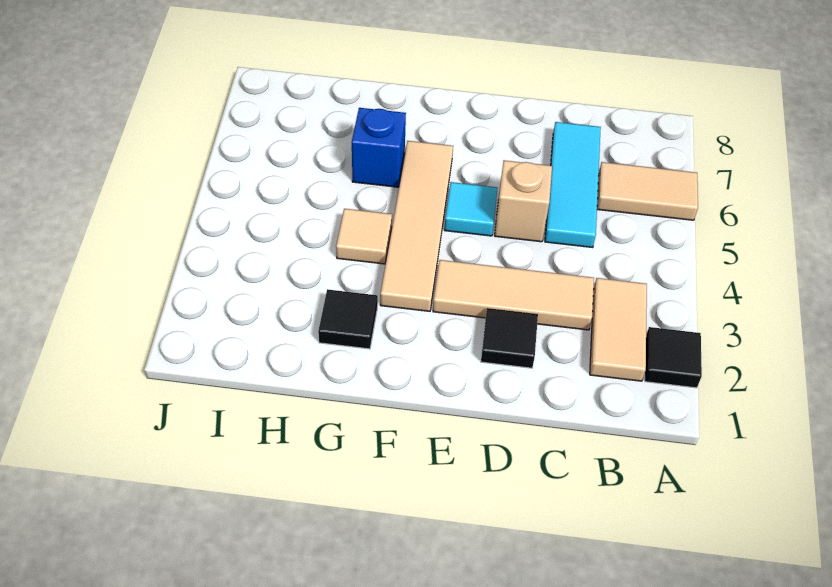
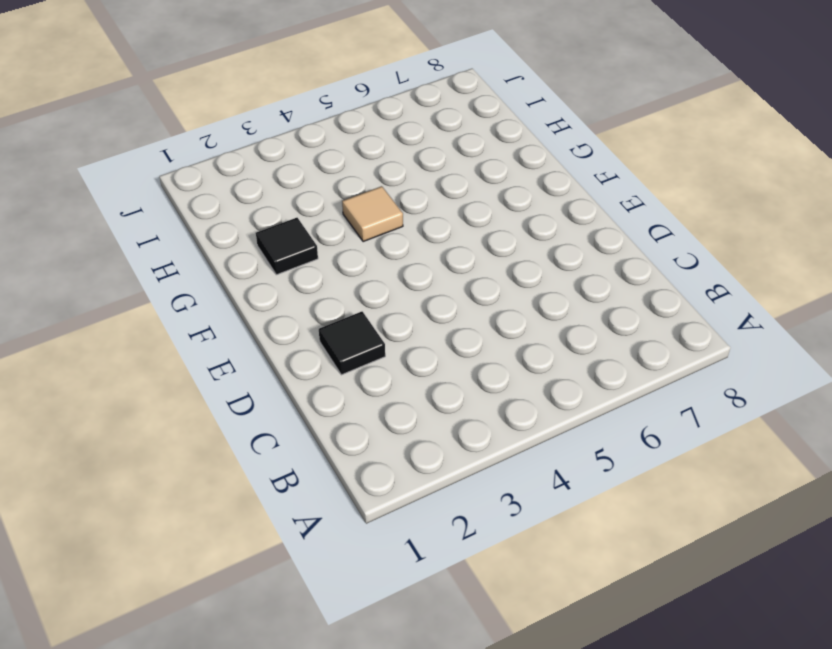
none -> black tile A2 level 1
none -> tan tile A6:B6 level 1
none -> tan tile B2:B3 level 1

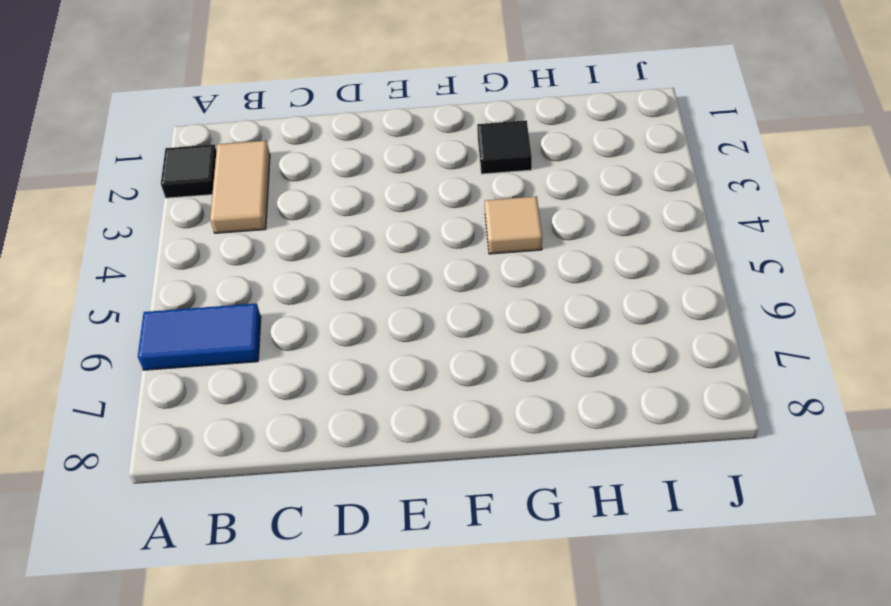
blue tile A6:B6 level 1 -> tan tile A6:B6 level 1
none -> tan tile C3:E3 level 1
none -> cyan tile C5:C7 level 1
none -> black tile D2 level 1

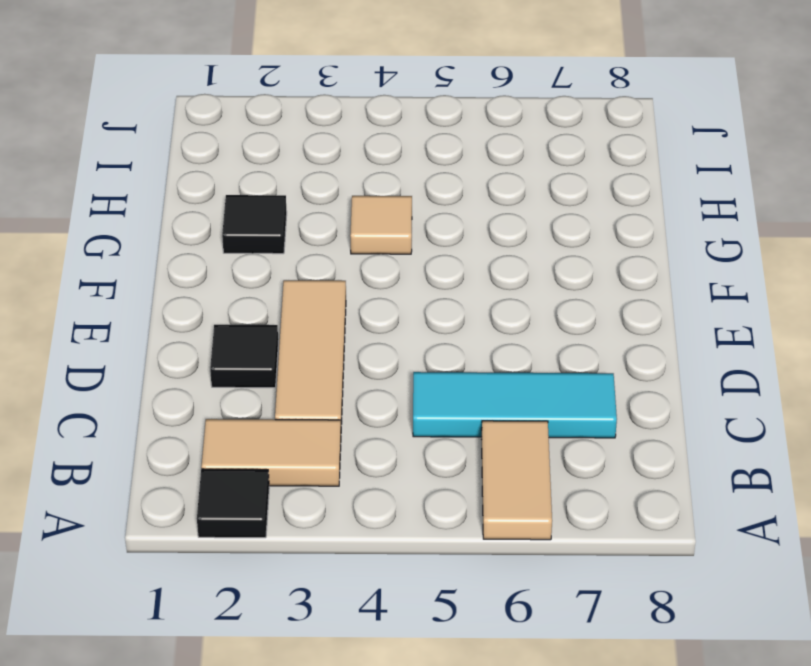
none -> tan brick D5 level 1
none -> cyan tile E5 level 1
none -> tan tile F3:F6 level 1

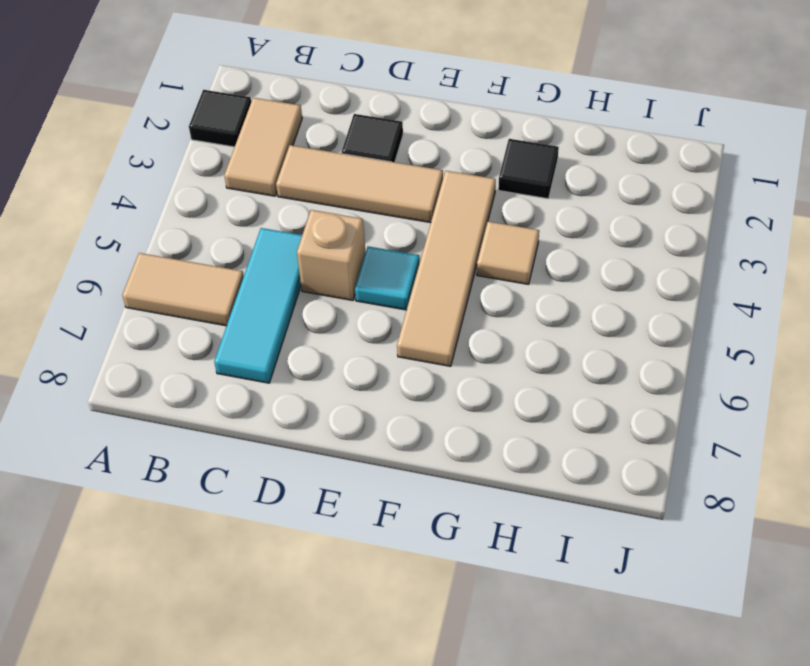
none -> blue brick G6 level 1

